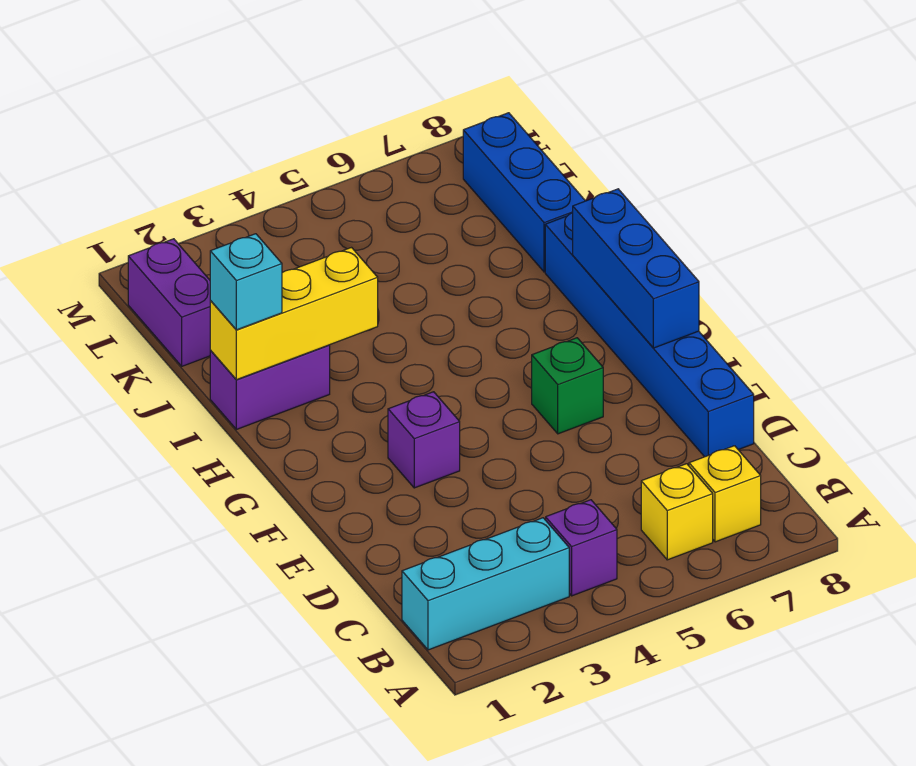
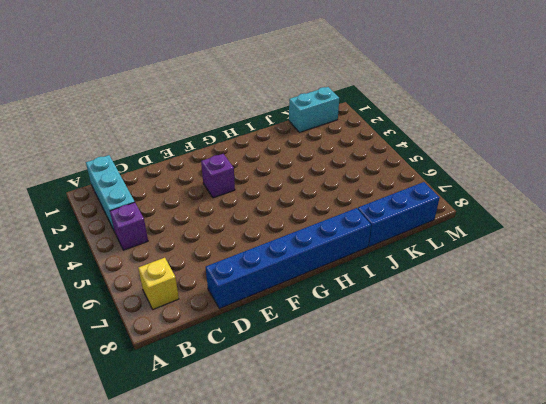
cyan brick K1:L1 level 1 -> purple brick K1:L1 level 1
none -> yellow brick B6 level 1
none -> green brick F6 level 1
none -> purple brick I1:I2 level 1

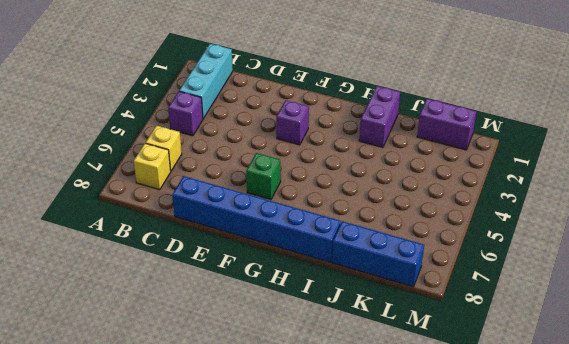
none -> blue brick F8:H8 level 2
none -> yellow brick I1:I3 level 2
none -> cyan brick I1 level 3

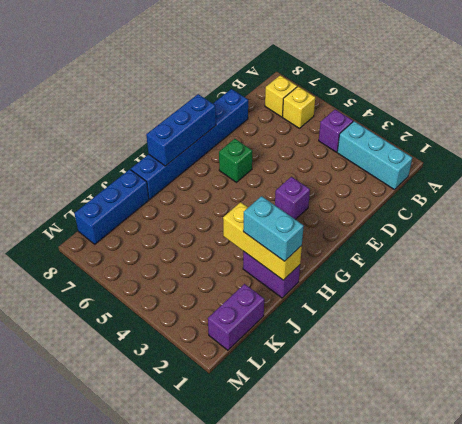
cyan brick I1:I2 level 3 -> cyan brick I1 level 3

